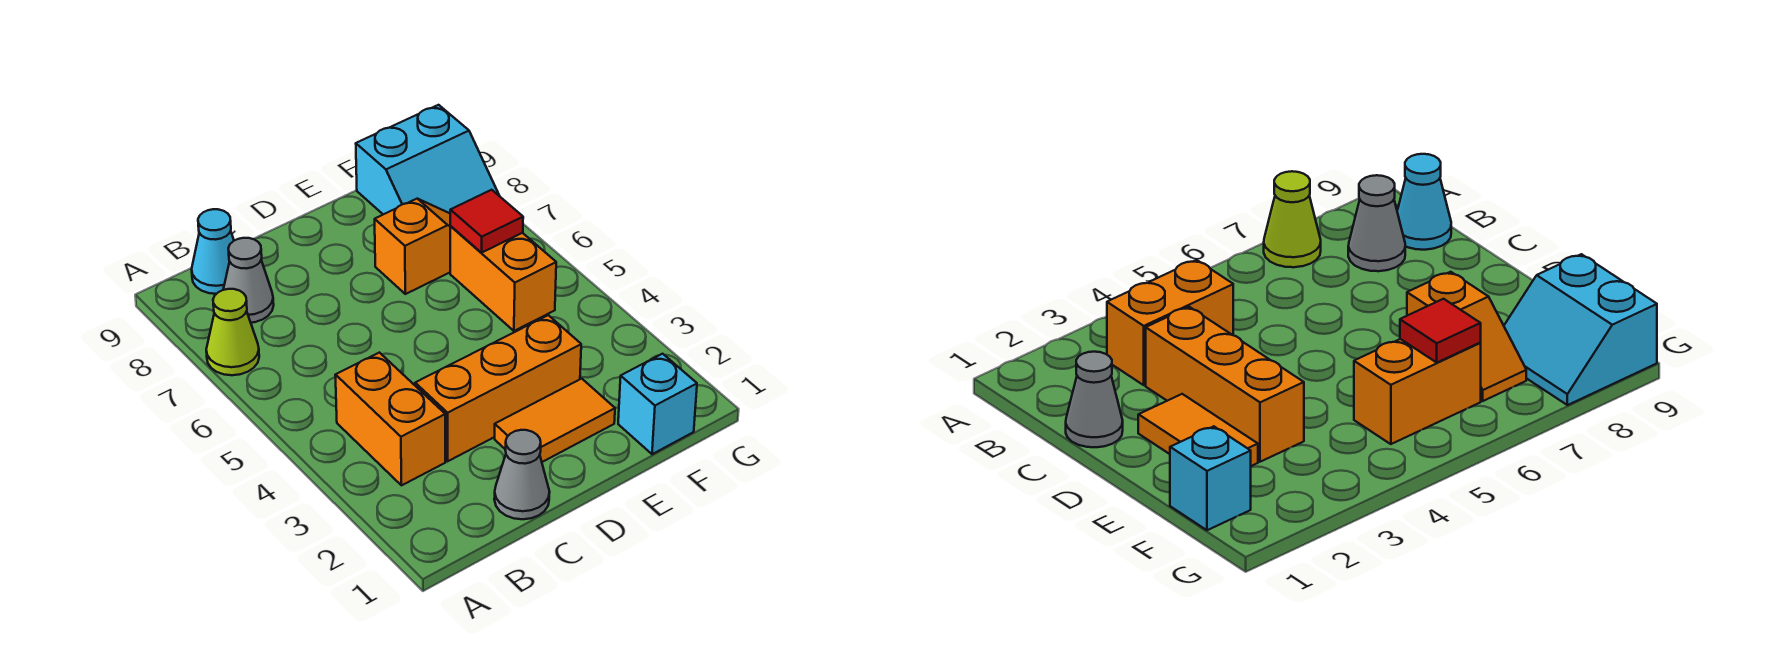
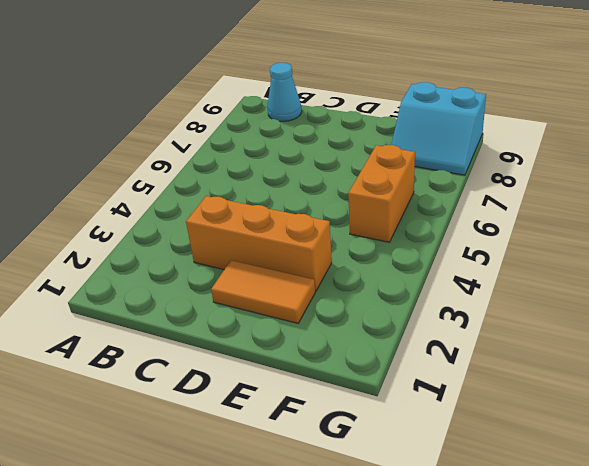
none -> lime cone A7 level 1
none -> orange brick B3:B4 level 1
none -> grey cone B8 level 1

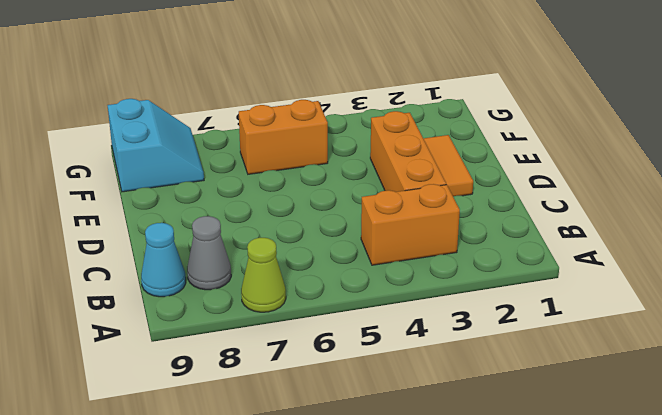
none -> grey cone C1 level 1
none -> orange slope E7:F7 level 1 top E
none -> cyan brick F1 level 1

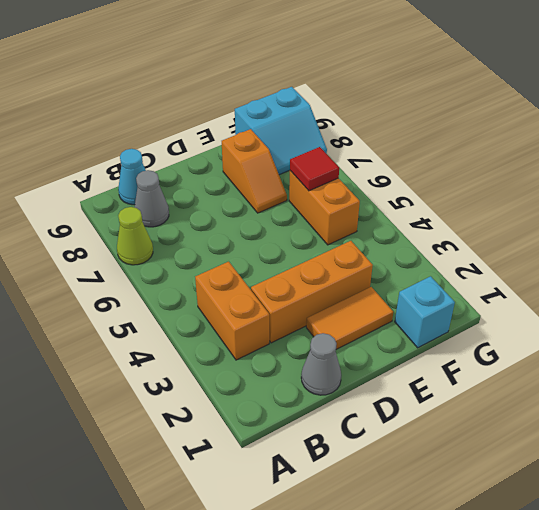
orange slope E7:E8 level 1 top 8 -> orange slope E7:F7 level 1 top E

